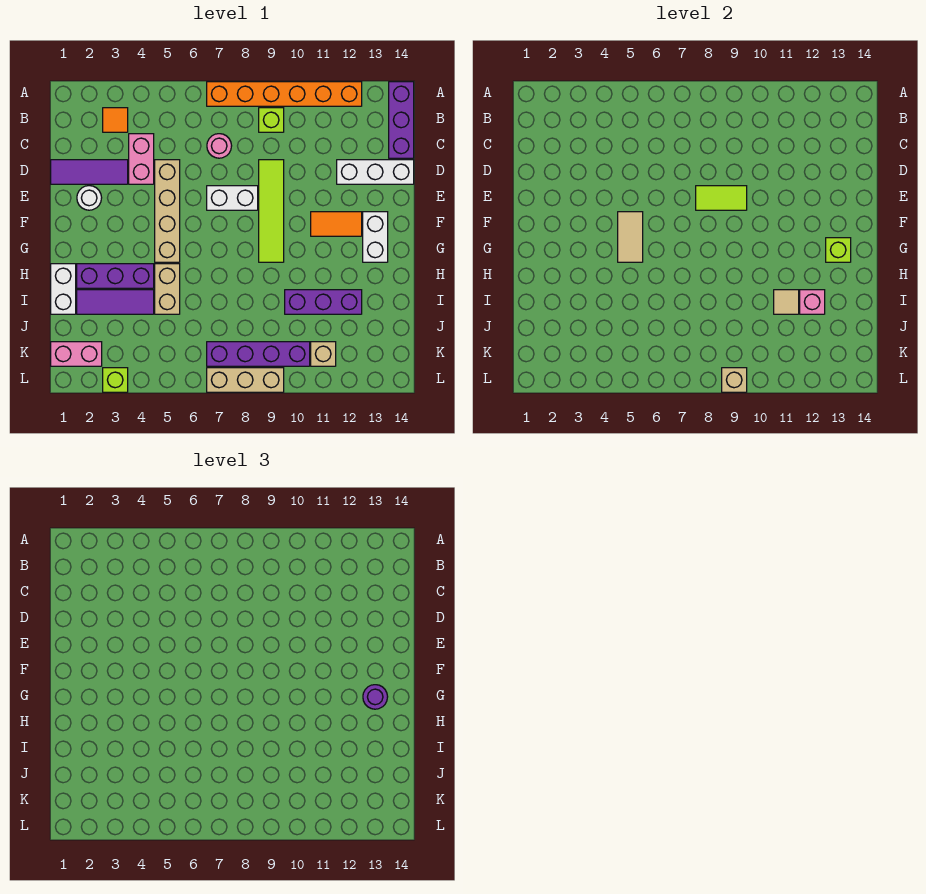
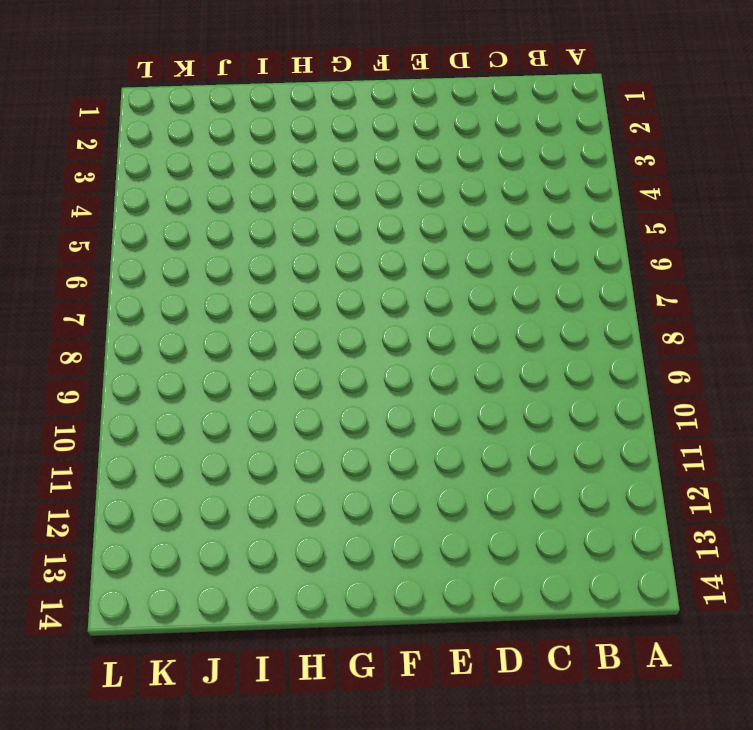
none -> orange brick A7:A12 level 1
none -> purple brick A14:C14 level 1
none -> orange tile B3 level 1
none -> lime brick B9 level 1

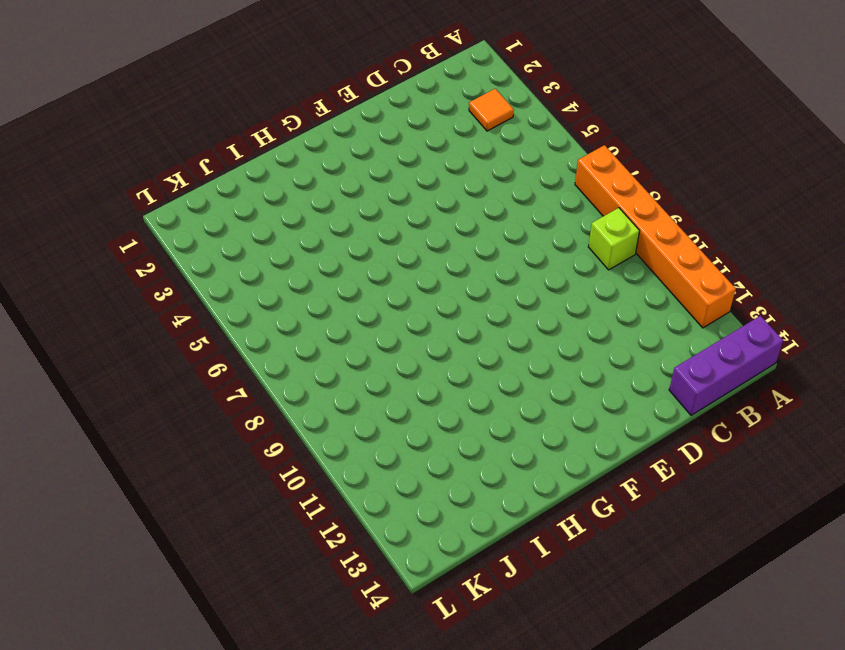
none -> pink brick C4:D4 level 1
none -> pink round brick C7 level 1
none -> purple tile D1:D3 level 1
none -> tan brick D5:G5 level 1

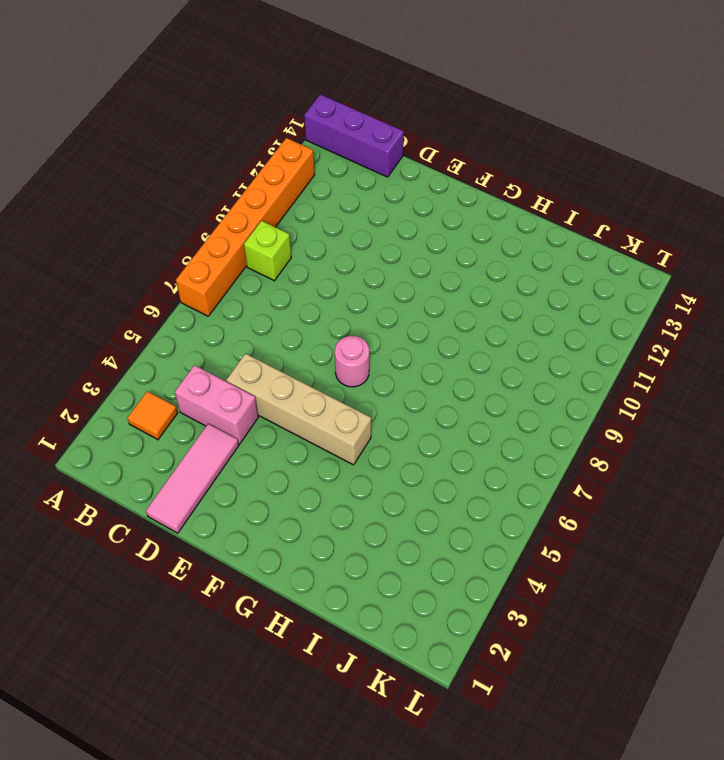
pink tile D1:D3 level 1 -> purple tile D1:D3 level 1
pink round brick F7 level 1 -> pink round brick C7 level 1
none -> lime tile D9:G9 level 1
none -> white brick D12:D14 level 1
none -> white round brick E2 level 1
none -> white brick E7:E8 level 1

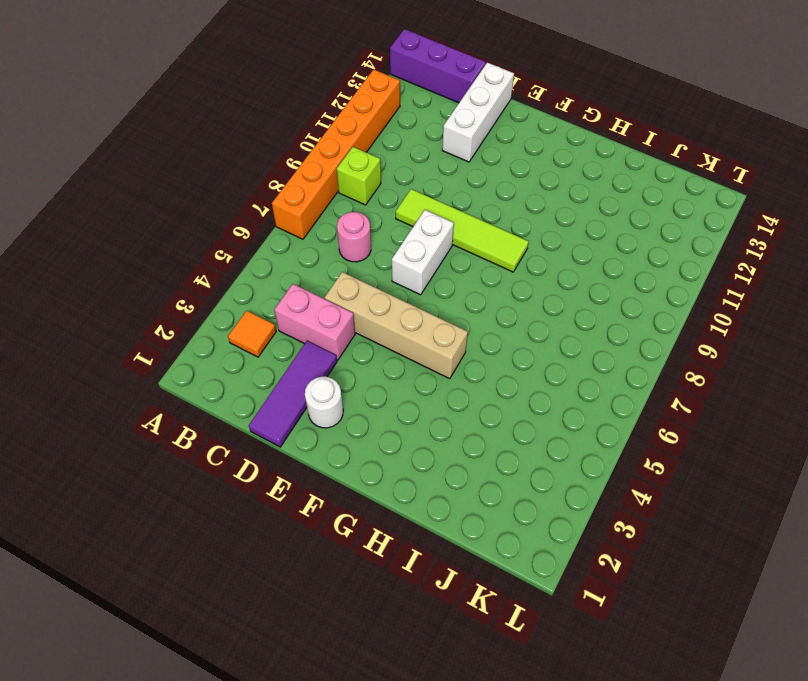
none -> orange tile F11:F12 level 1
none -> white brick F13:G13 level 1
none -> white brick H1:I1 level 1
none -> purple brick H2:H4 level 1

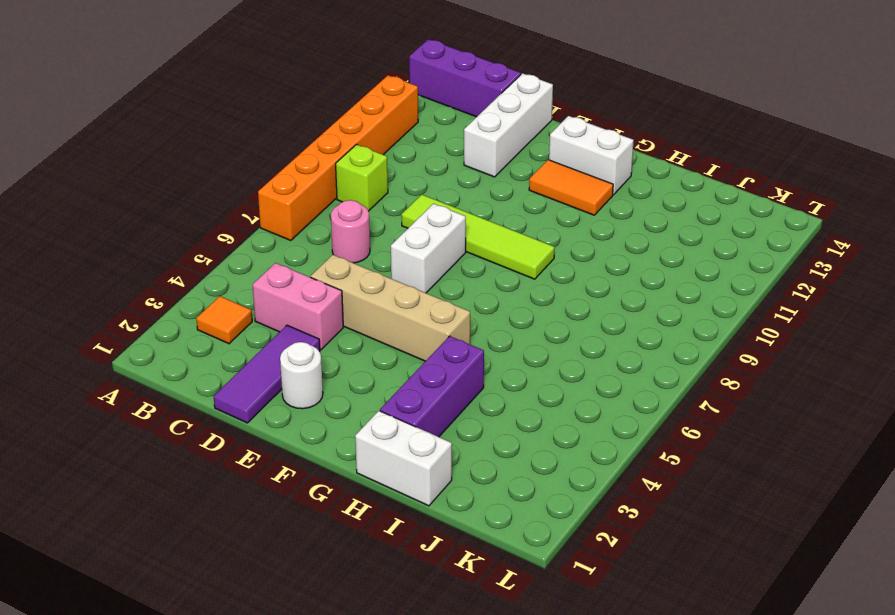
orange tile F12:G12 level 1 -> orange tile F11:F12 level 1
none -> tan brick H5:I5 level 1
none -> purple tile I2:I4 level 1
none -> purple brick I10:I12 level 1
none -> pink brick K1:K2 level 1

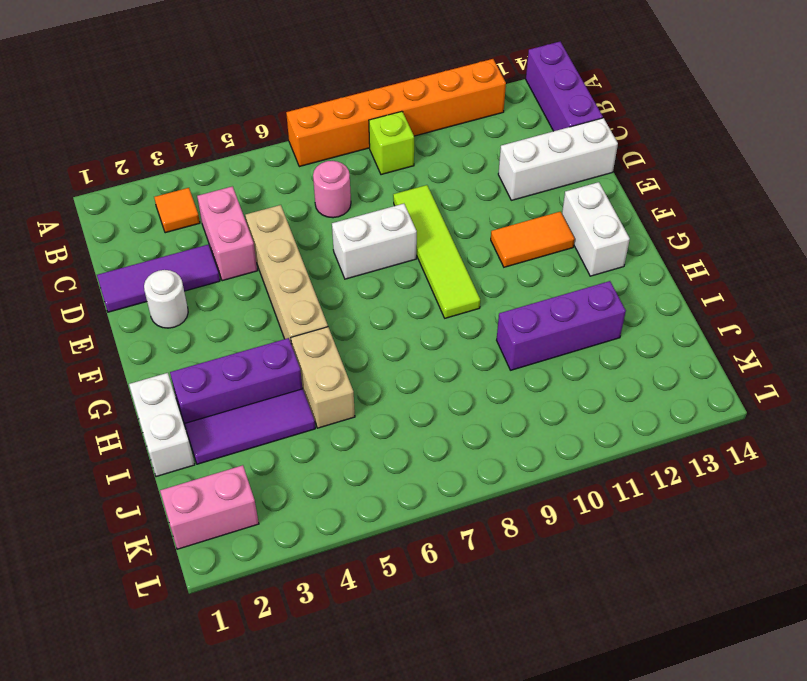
none -> purple brick K7:K10 level 1
none -> tan brick K11 level 1
none -> lime brick L3 level 1
none -> tan brick L7:L9 level 1

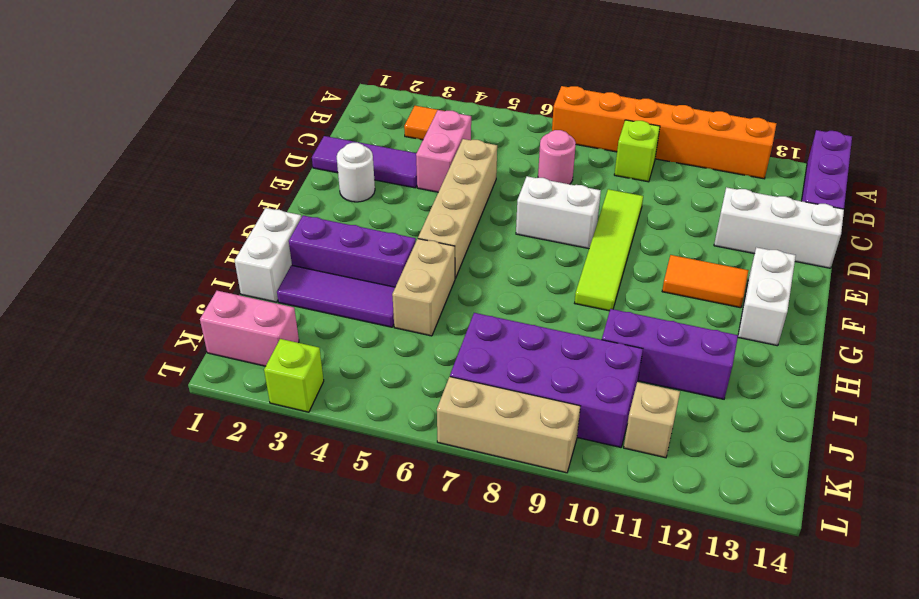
purple brick J7:K10 level 1 -> purple brick K7:K10 level 1
none -> lime tile E8:E9 level 2
none -> tan tile F5:G5 level 2
none -> lime brick G13 level 2
none -> tan tile I11 level 2

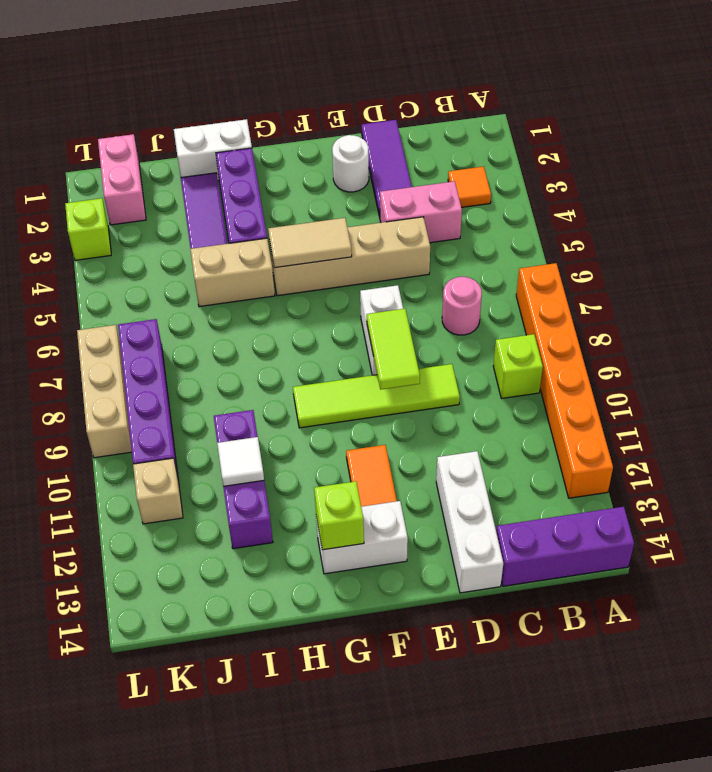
white tile I11 level 2 -> tan tile I11 level 2
none -> pink brick I12 level 2
none -> tan brick L9 level 2
none -> purple round brick G13 level 3

